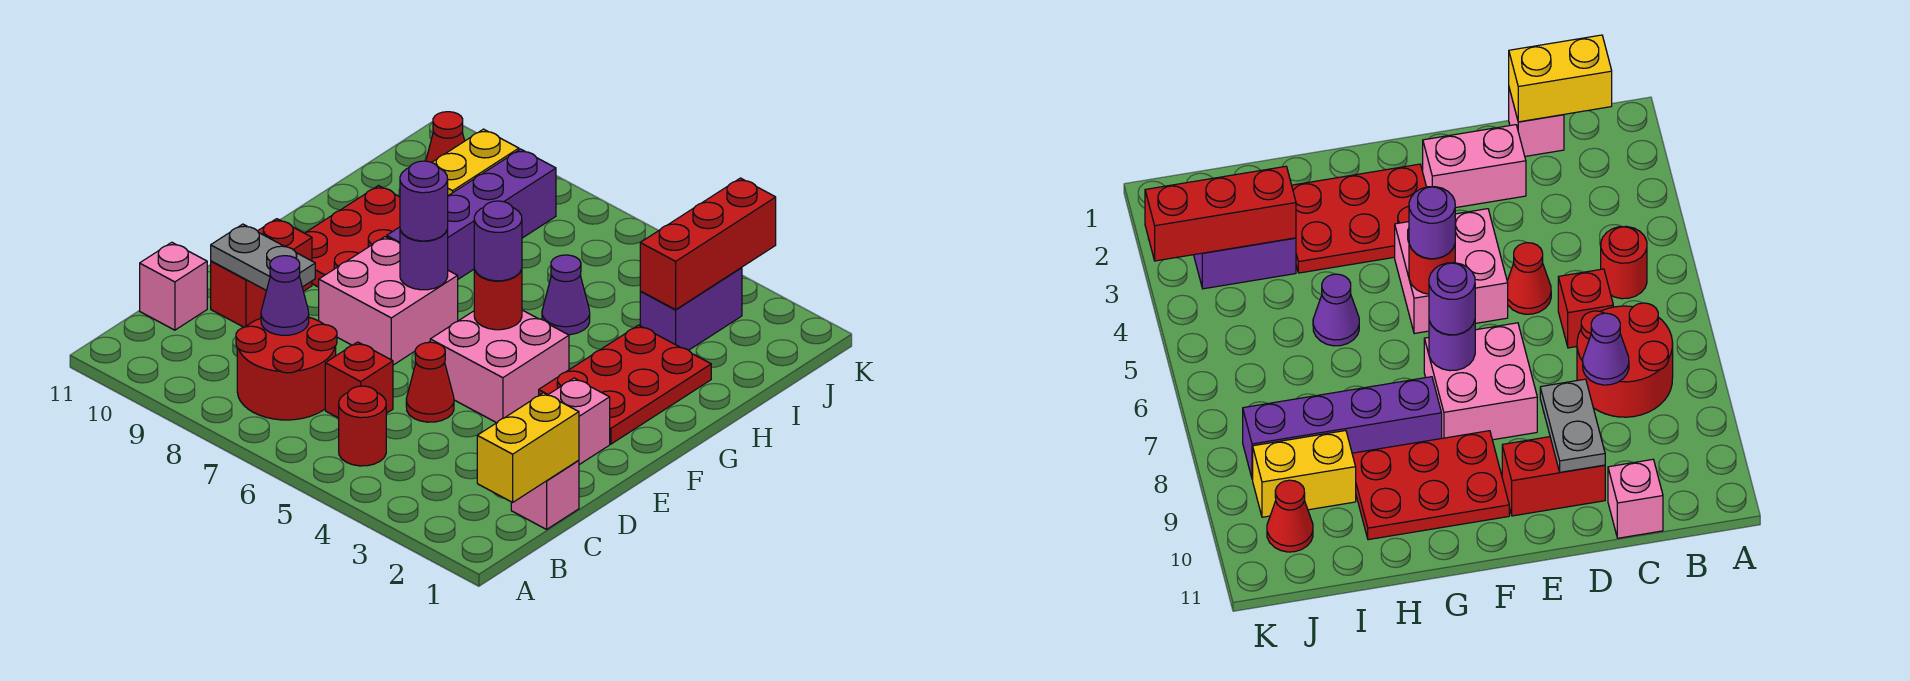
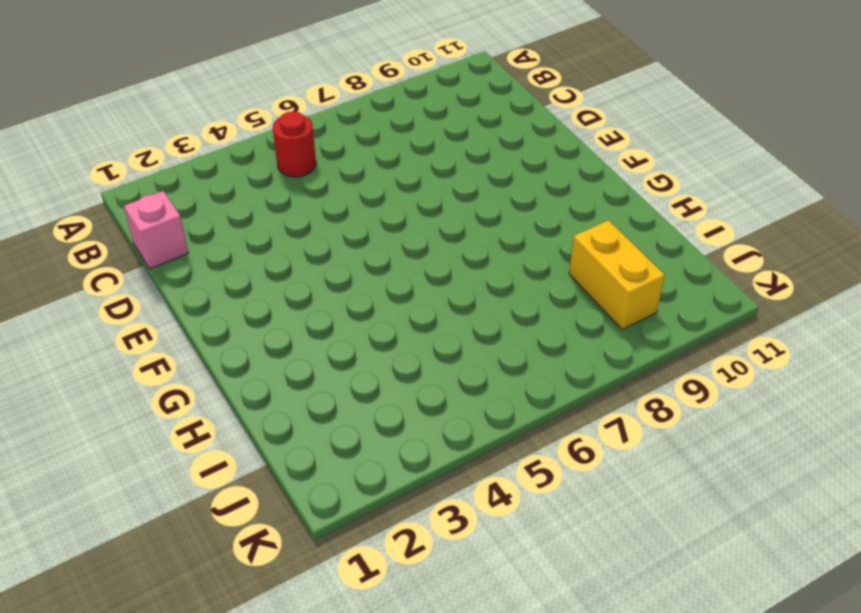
none -> red round brick B7:C8 level 1
none -> red brick C6 level 1
none -> pink brick C11 level 1

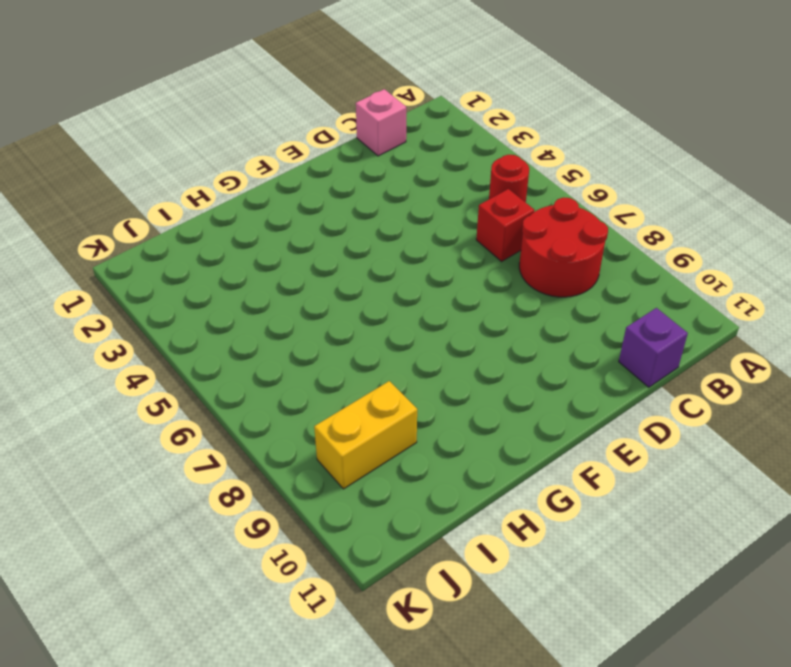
purple brick C11 level 1 -> pink brick C11 level 1
none -> pink brick D2:E2 level 1
none -> red cone D5 level 1
none -> red brick D10:E10 level 1

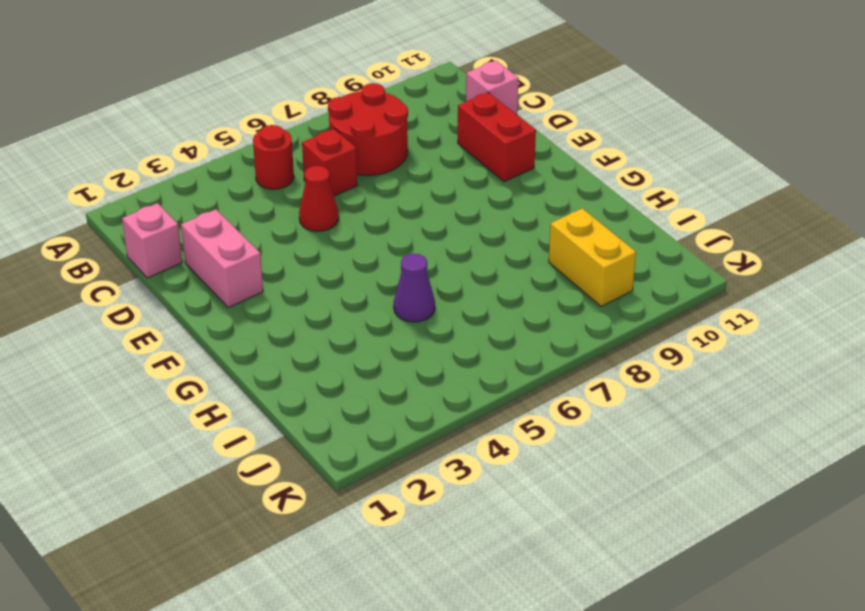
none -> pink brick E4:F5 level 1
none -> pink brick E7:F8 level 1
none -> red plate F2:H3 level 1

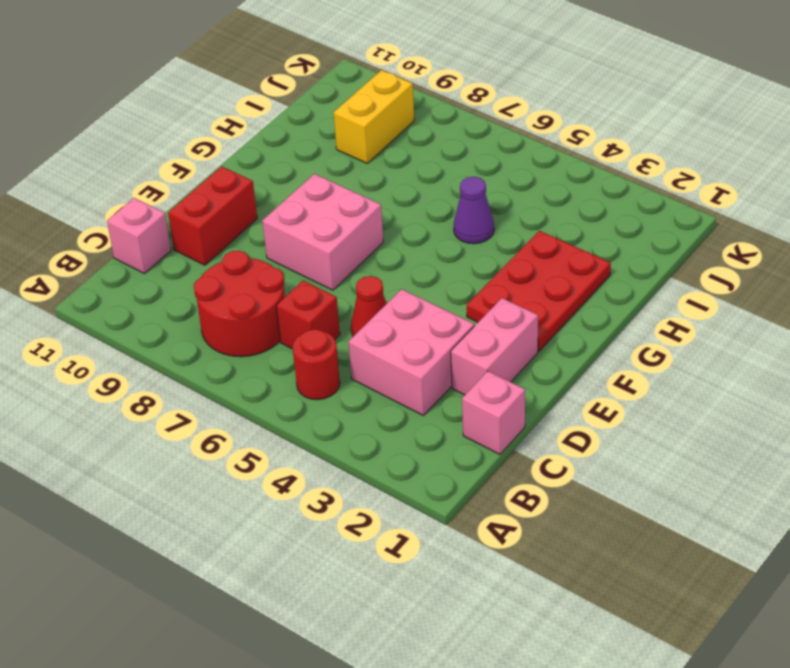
pink brick C3:D4 level 1 -> pink brick E4:F5 level 1
none -> red plate F9:H10 level 1
none -> purple brick G8:J8 level 1
none -> purple brick I3:J3 level 1

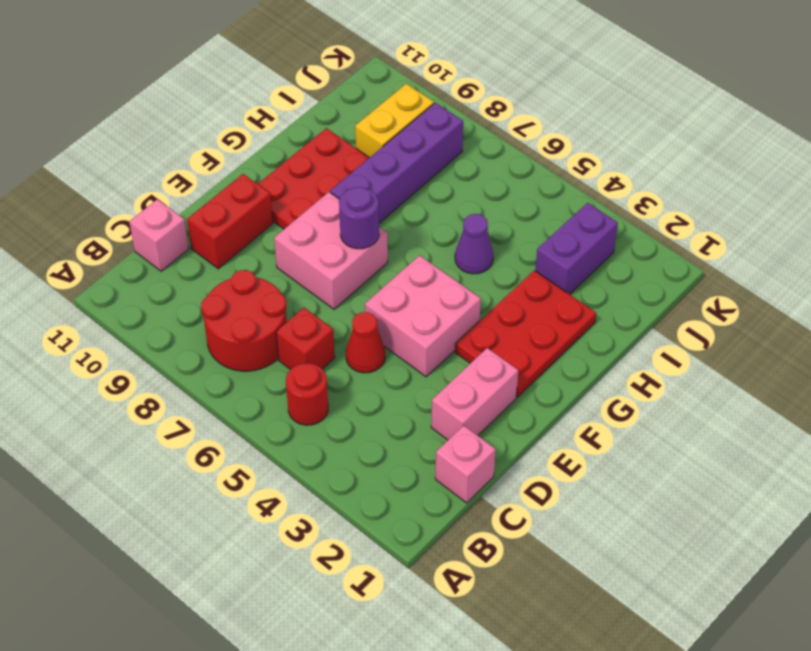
none -> red cone J10 level 1
none -> yellow brick B1:C1 level 2
none -> purple cone C8 level 2

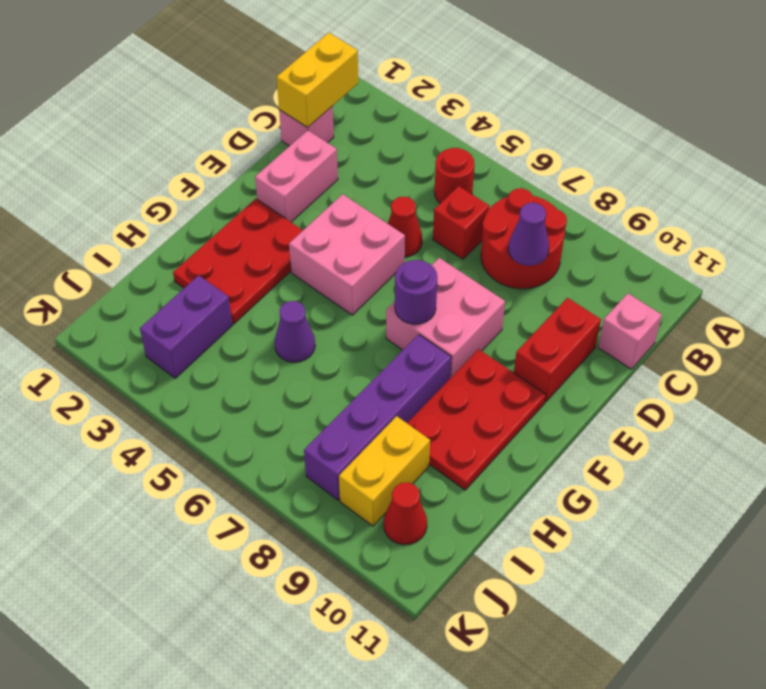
none -> grey plate D9:D10 level 2
none -> red round brick F5 level 2
none -> red brick I3:K3 level 2

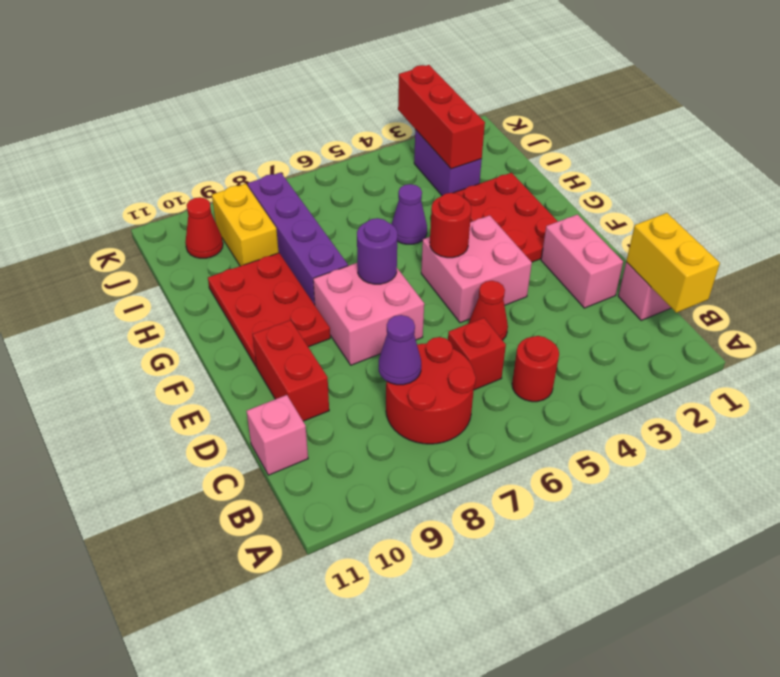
none -> grey plate D9:D10 level 2
none -> purple round brick F5 level 3
none -> purple round brick F7 level 3

